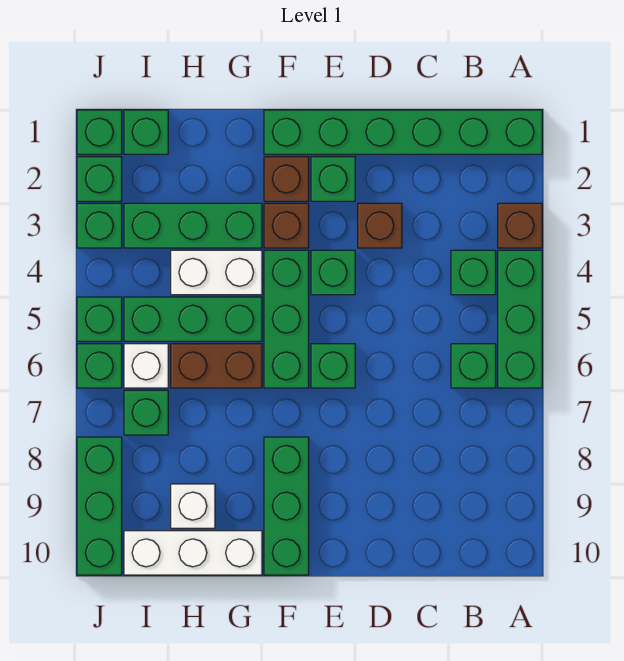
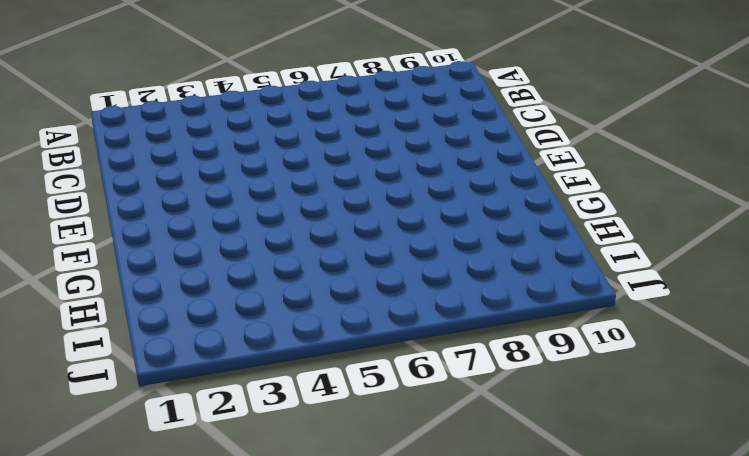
none -> green brick A1:F1 level 1
none -> brown brick A3 level 1
none -> green brick A4:A6 level 1

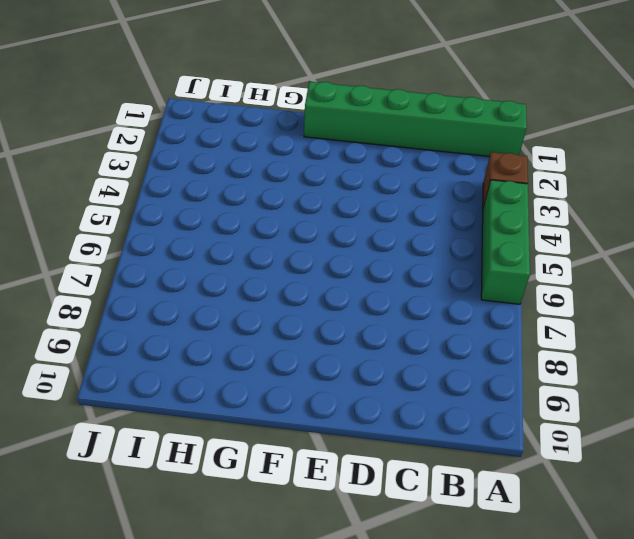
none -> green brick B4 level 1
none -> green brick B6 level 1
none -> brown brick D3 level 1

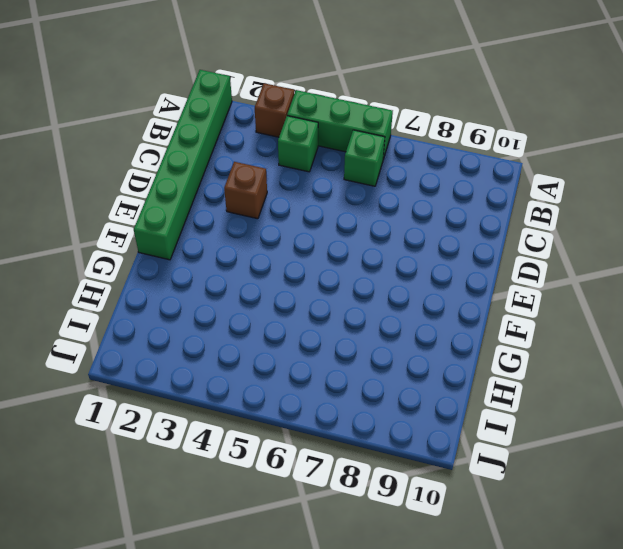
none -> green brick E2 level 1
none -> green brick E4 level 1
none -> green brick E6 level 1

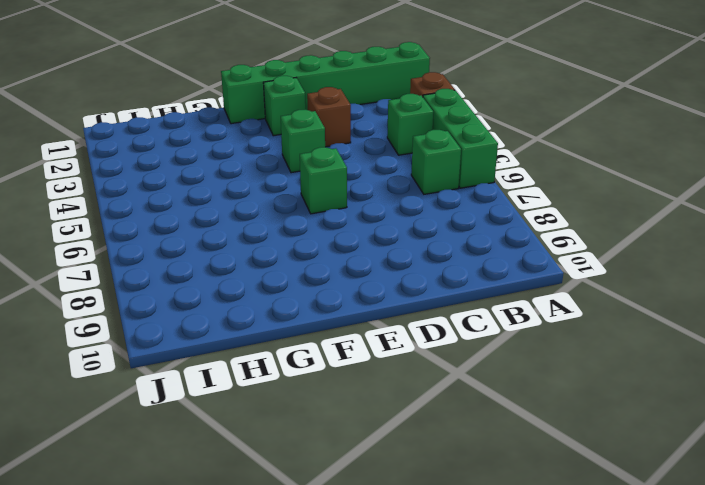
none -> brown brick F2 level 1
none -> brown brick F3 level 1
none -> green brick F4:F6 level 1

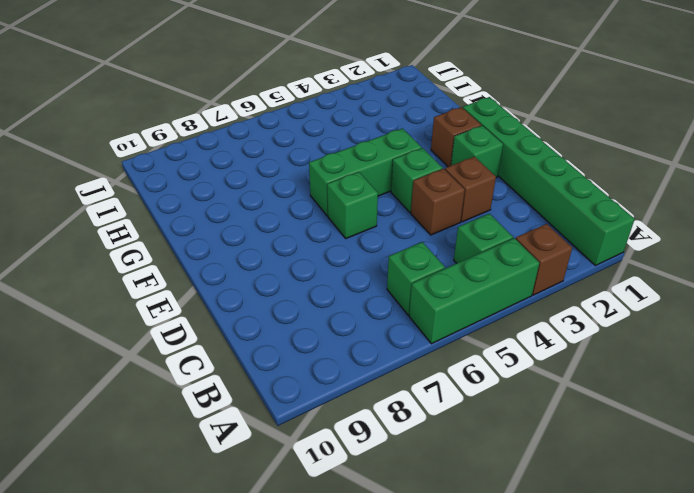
brown brick D4 level 1 -> brown brick F3 level 1
none -> green brick F8:F10 level 1
none -> green brick G3:I3 level 1
none -> white brick G4:H4 level 1

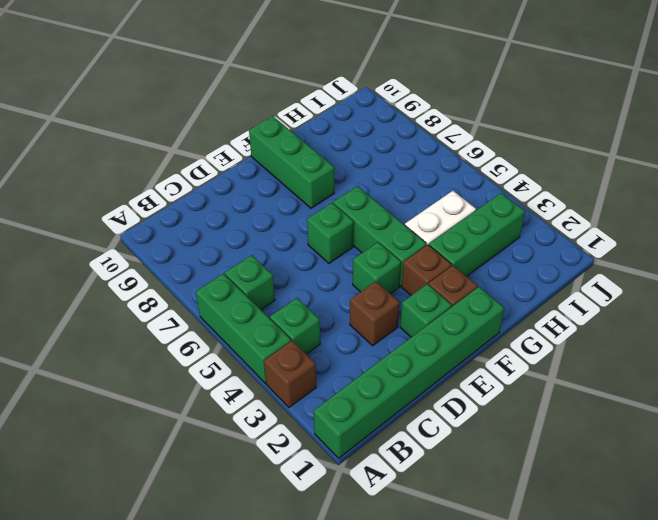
none -> green brick G5:I5 level 1
none -> brown brick G6:H6 level 1
none -> white brick G10:I10 level 1

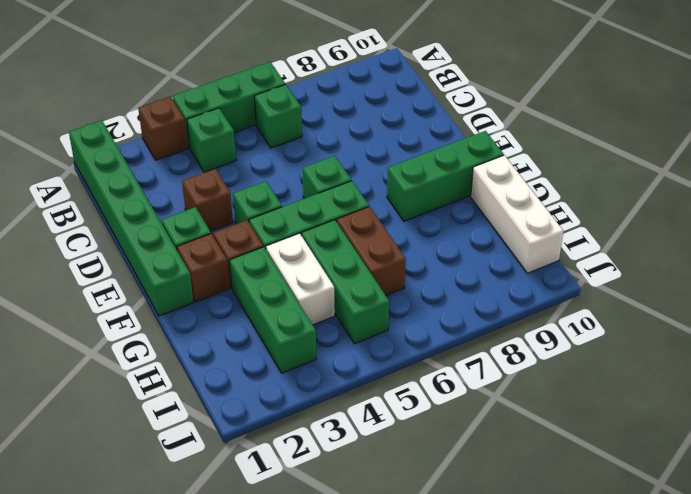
none -> white brick H9 level 1
none -> green brick I1 level 1
none -> white brick I6 level 1

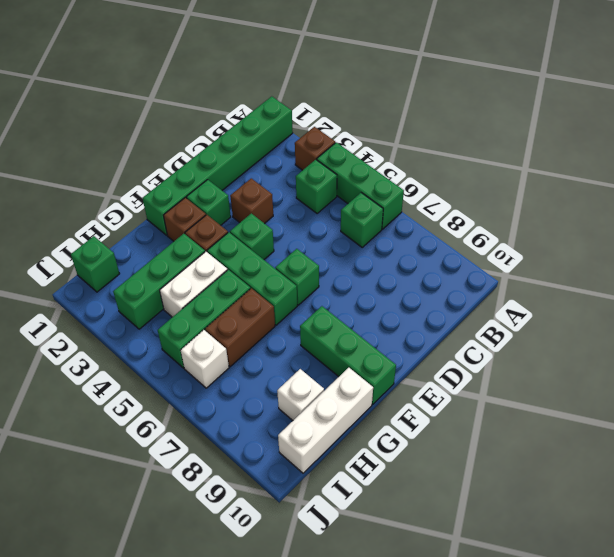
none -> green brick I7 level 1
none -> green brick J1 level 1
none -> green brick J2 level 1

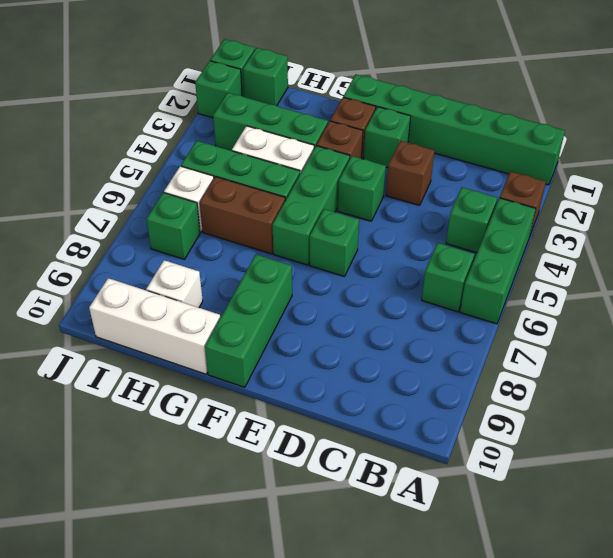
none -> green brick J3 level 1
none -> green brick J5 level 1
none -> green brick J6 level 1

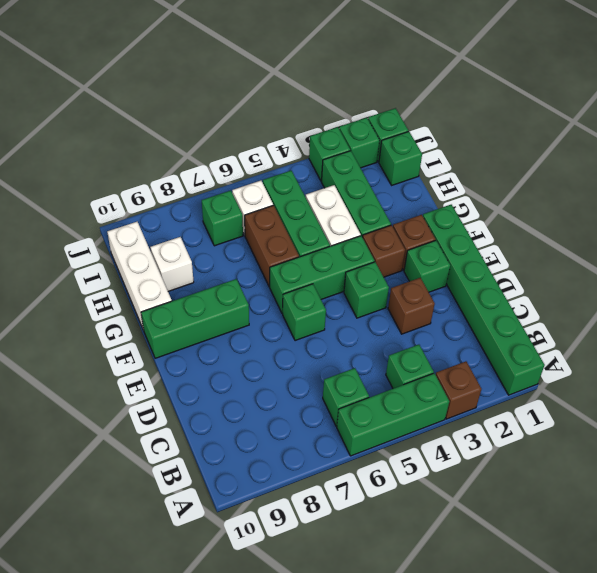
none -> green brick J5 level 1
none -> green brick J6 level 1
none -> green brick J8:J10 level 1

